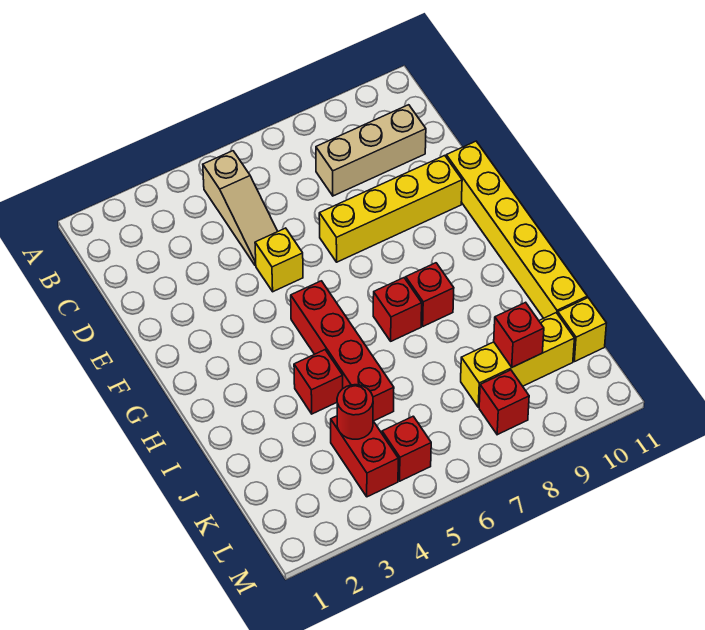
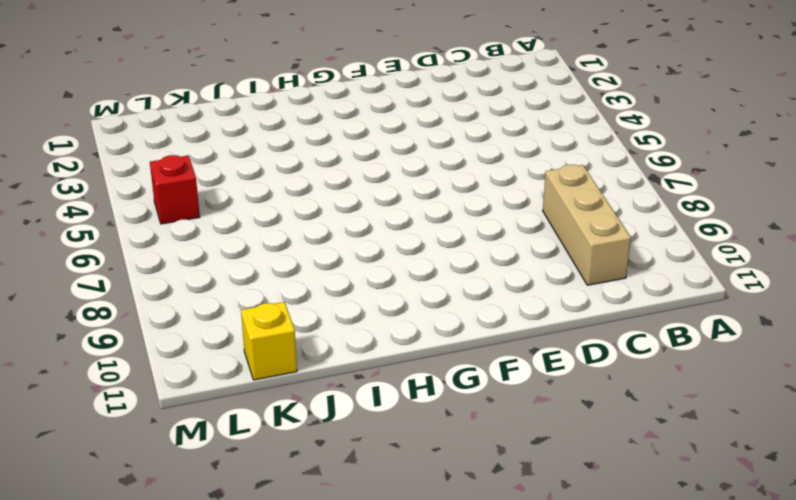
none -> tan slope B5:D5 level 1 top B
none -> yellow brick E5 level 1
none -> yellow brick E7:E10 level 1

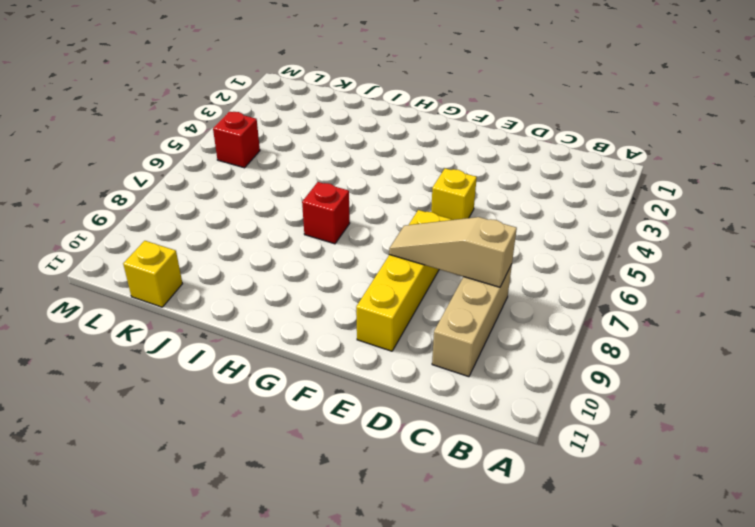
tan slope C8:E8 level 2 top C -> tan slope B5:D5 level 1 top B
none -> yellow brick E11:J11 level 1
none -> red brick G5:J5 level 1
none -> red brick H8 level 1

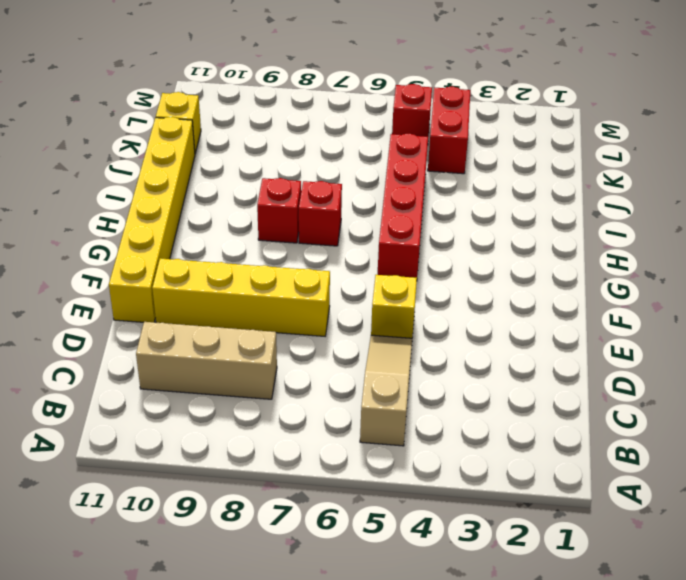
none -> red brick I4 level 1
none -> yellow brick K8:K10 level 1
none -> red brick L8 level 1

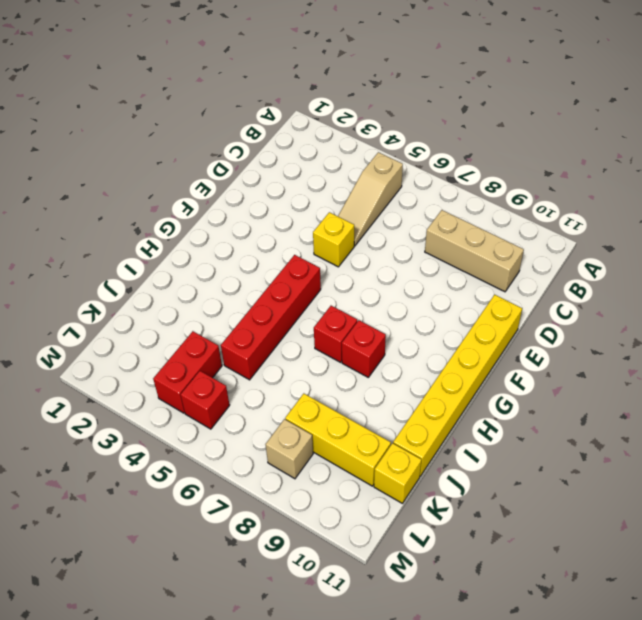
tan brick L8 level 1 -> red brick L8 level 1
none -> yellow brick E7:E10 level 1
none -> red brick I4 level 1
none -> red round brick K4 level 2

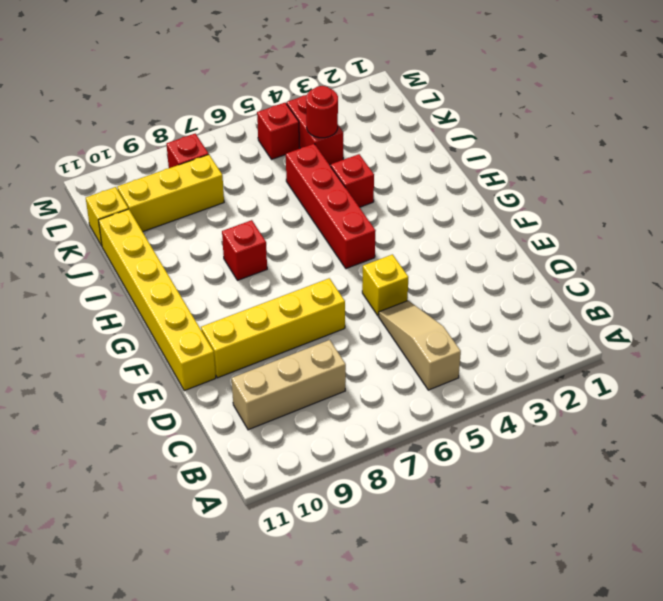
none -> red brick H7 level 1
none -> red brick K9 level 2

